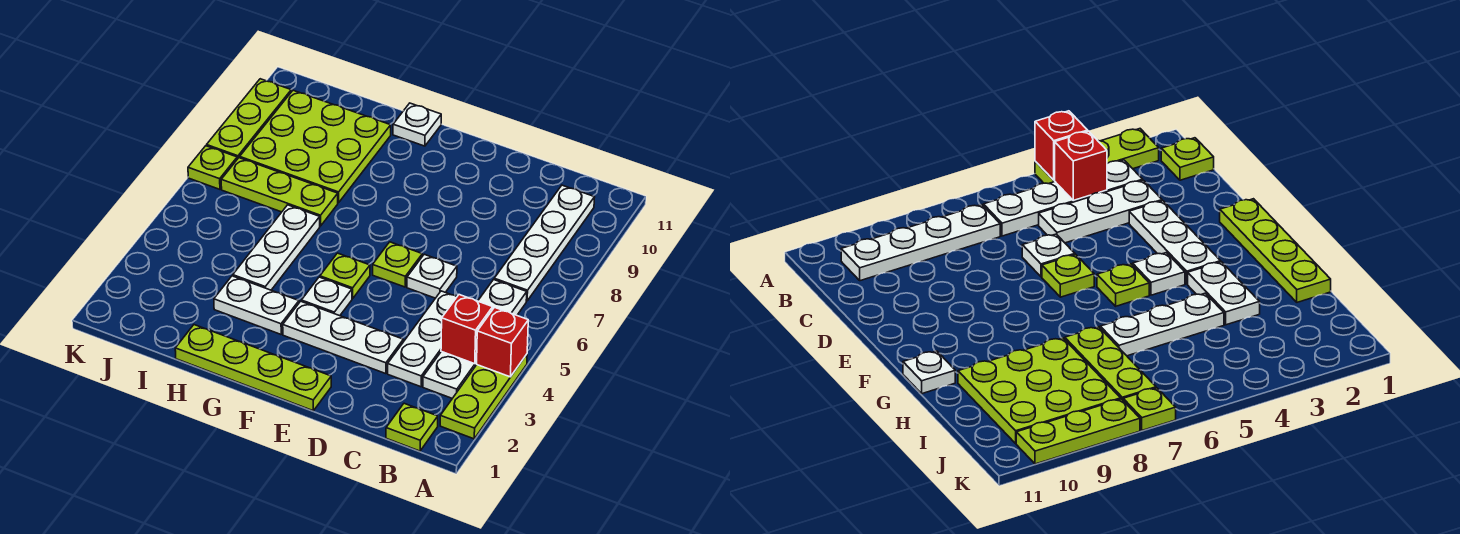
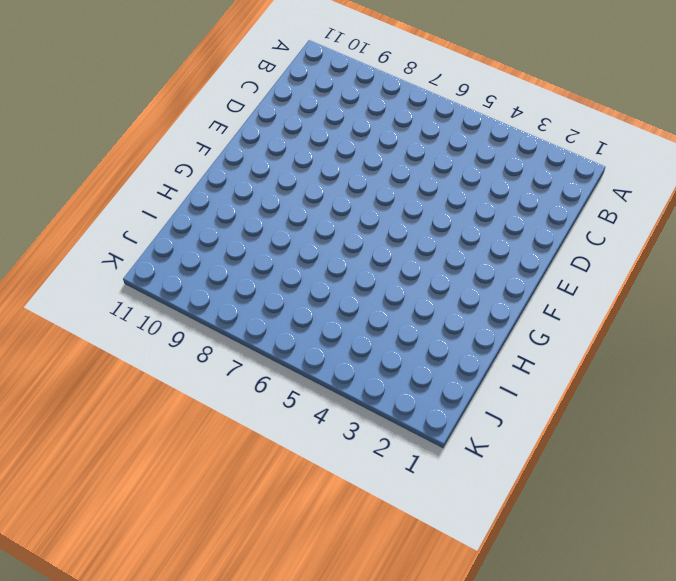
none -> lime plate A2:A4 level 1
none -> lime plate B1 level 1
none -> white plate B3:B6 level 1

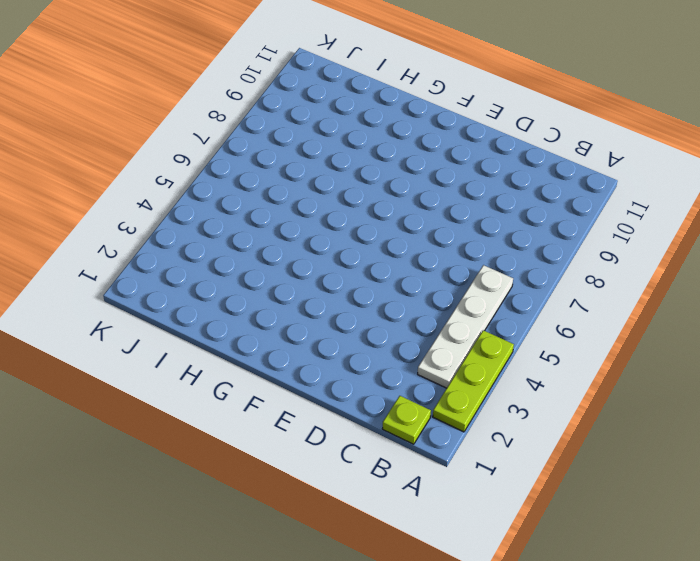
none -> white plate B7:B10 level 1
none -> white plate C3:C5 level 1
none -> white plate D3:F3 level 1

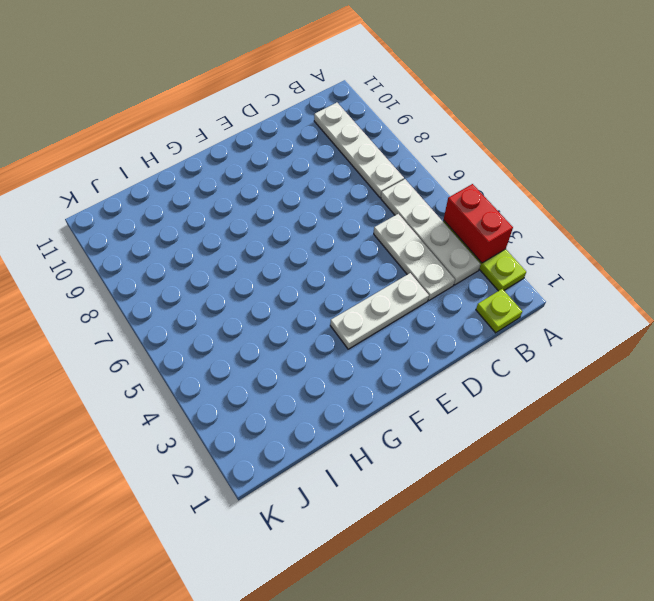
red brick A3:A4 level 2 -> red brick A4 level 2
none -> white plate D6 level 1
none -> lime plate E1:H1 level 1
none -> lime plate E6 level 1

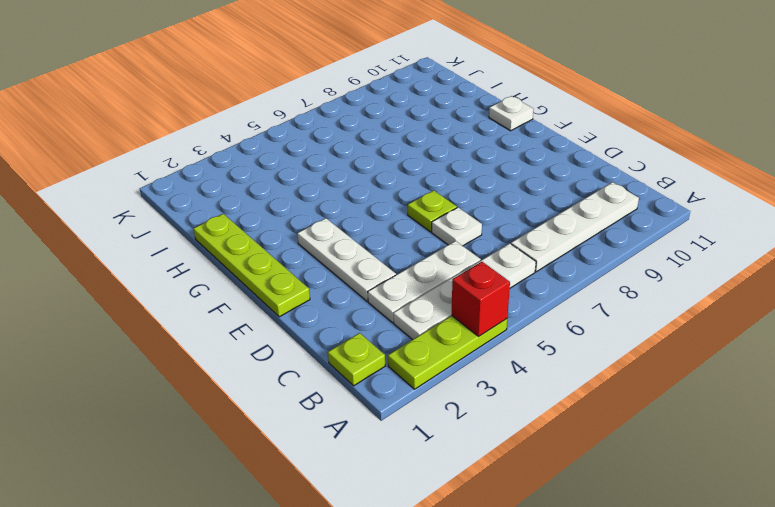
none -> white plate F4 level 1
none -> lime plate F5 level 1
none -> white plate G3:H3 level 1

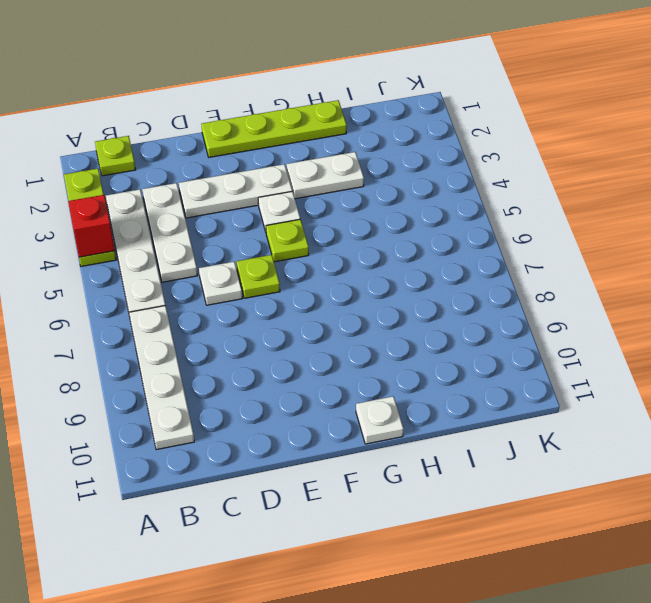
none -> white plate H4:H6 level 1
none -> lime plate H7:J7 level 1
none -> lime plate H8:J10 level 1

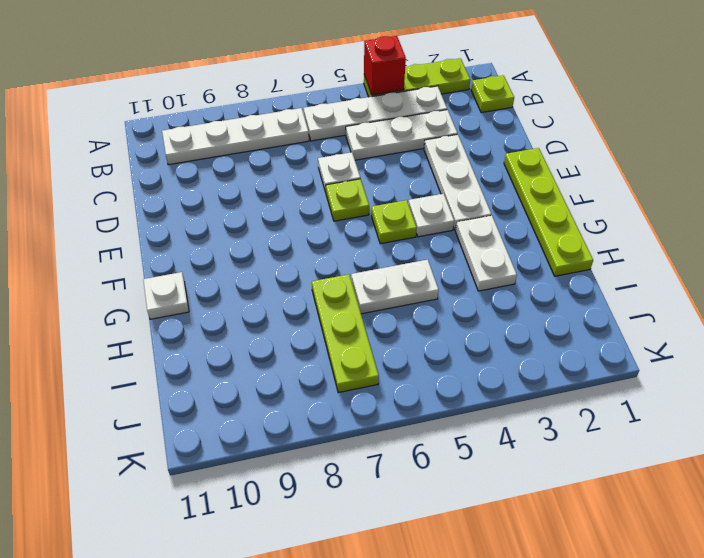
white plate H5:H6 level 1 -> white plate H4:H6 level 1
none -> lime plate H8:J10 level 1
none -> lime plate K7 level 1
none -> lime plate K8:K10 level 1

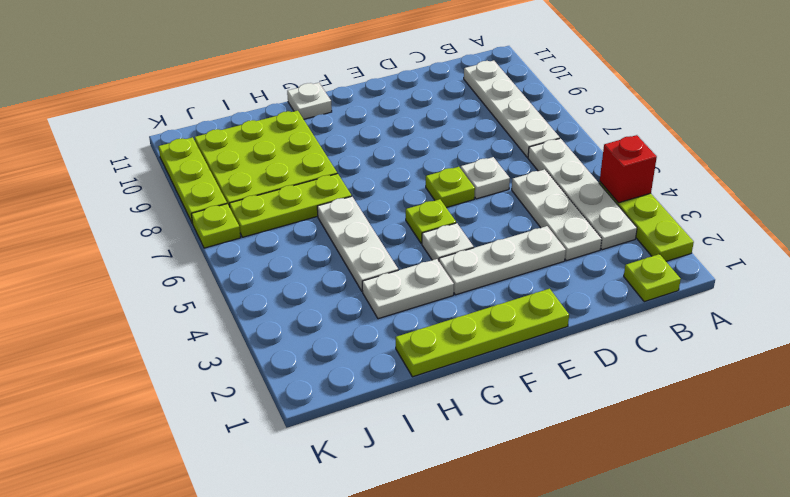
none -> red brick B4 level 2

